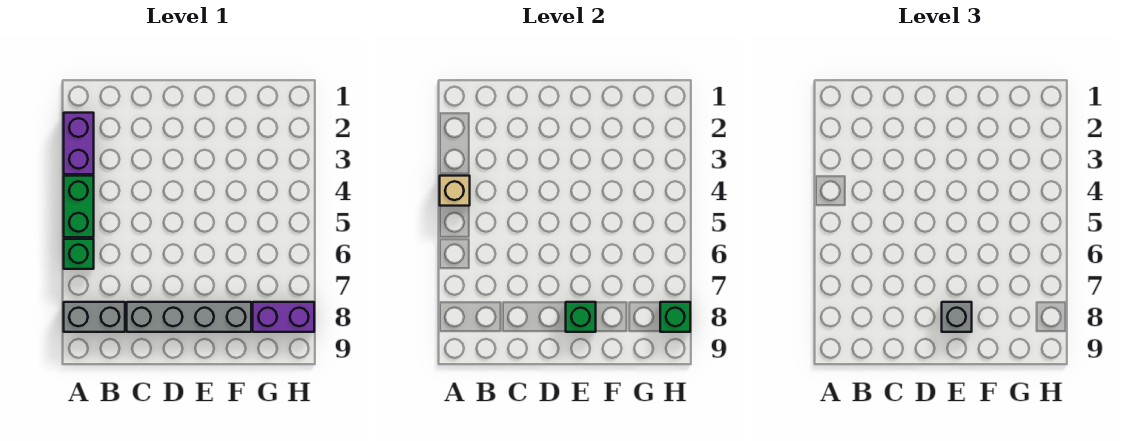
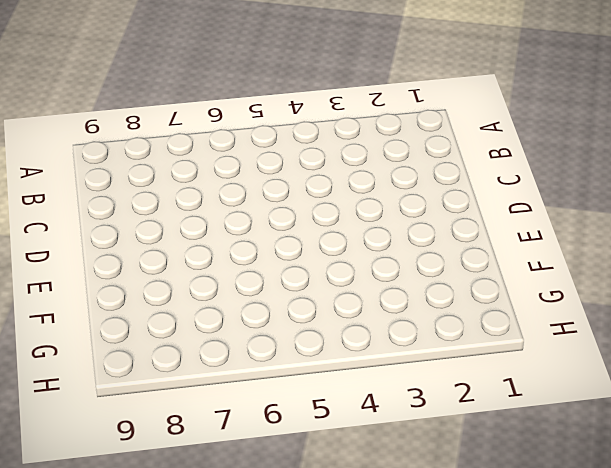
none -> purple brick A2:A3 level 1
none -> green brick A4:A5 level 1

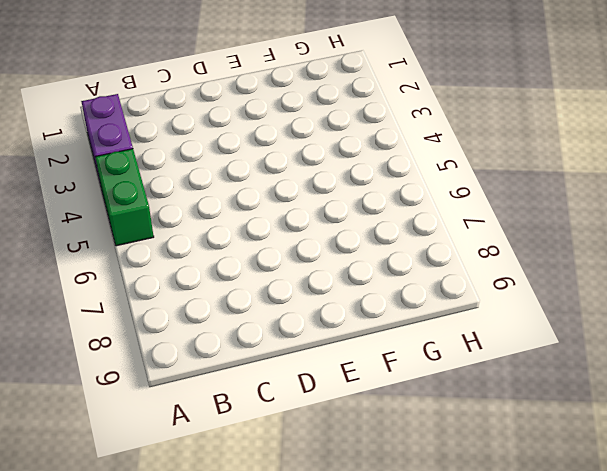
none -> green brick A6 level 1
none -> grey brick A8:B8 level 1

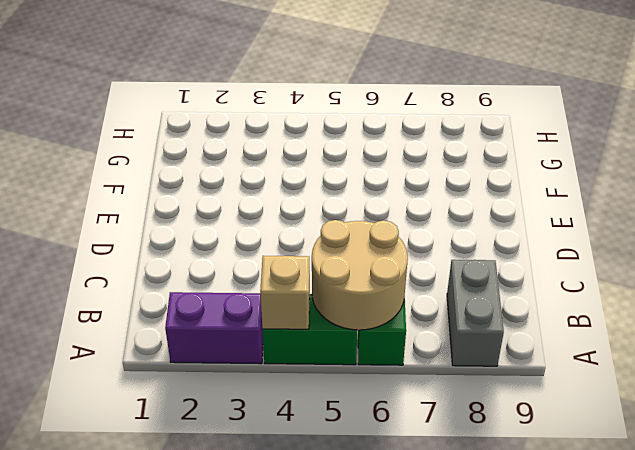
tan round brick A5:B6 level 2 -> none
none -> grey brick C8:F8 level 1
none -> purple brick G8:H8 level 1

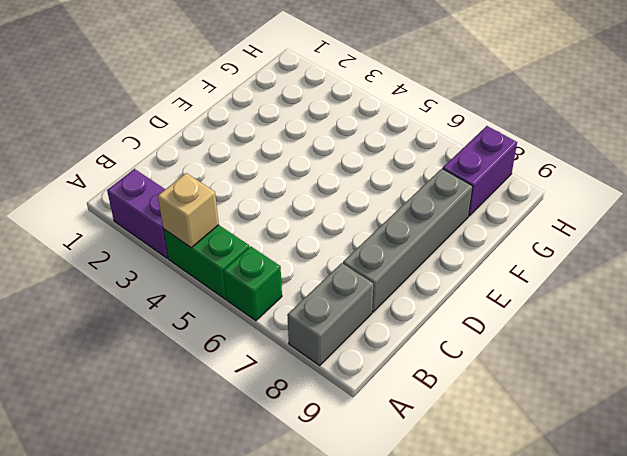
none -> green brick E8 level 2
none -> green brick H8 level 2

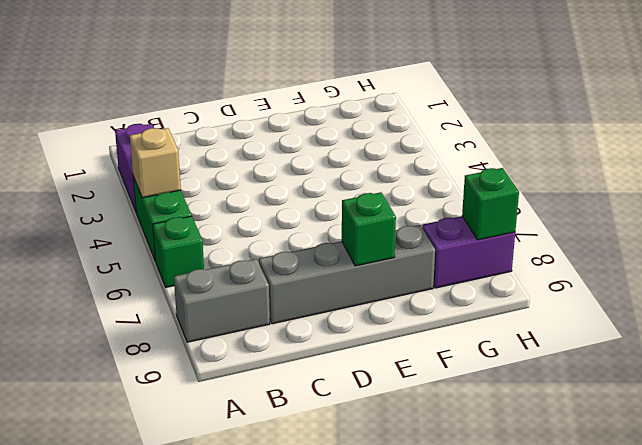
none -> grey brick E8 level 3

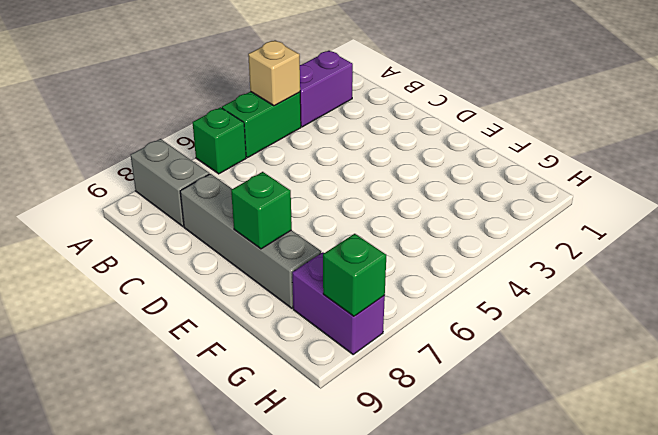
none -> grey brick E8 level 3

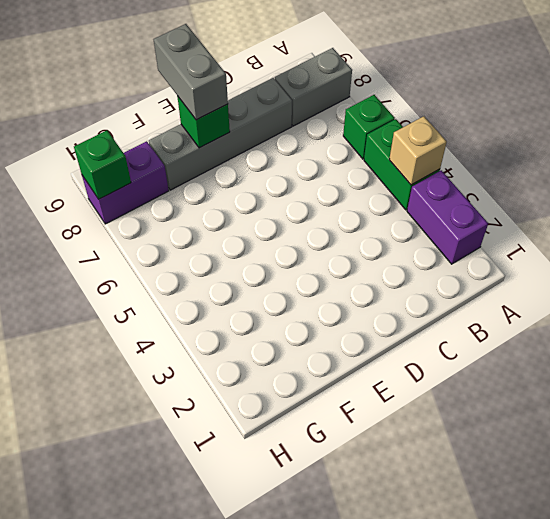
grey brick E8:E9 level 3 -> grey brick E8 level 3

